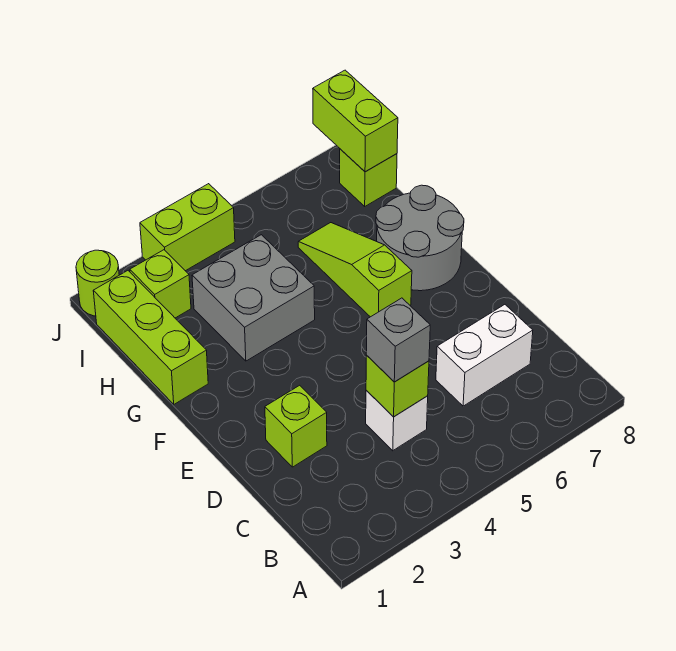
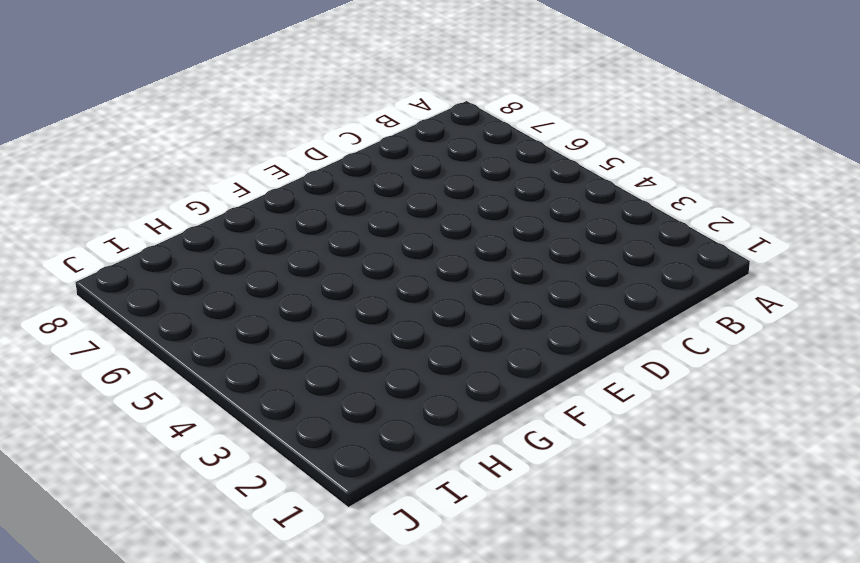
none -> white brick C4 level 1
none -> white brick C6:C7 level 1
none -> lime brick D2 level 1

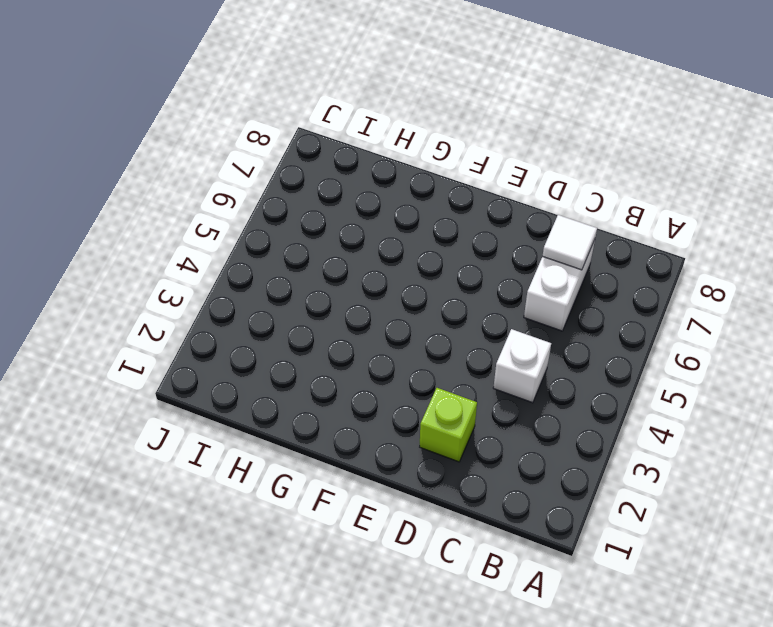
white tile C7 level 2 -> none
none -> lime slope F6:H6 level 1 top F
none -> grey round brick F7:G8 level 1
none -> lime brick G1:I1 level 1

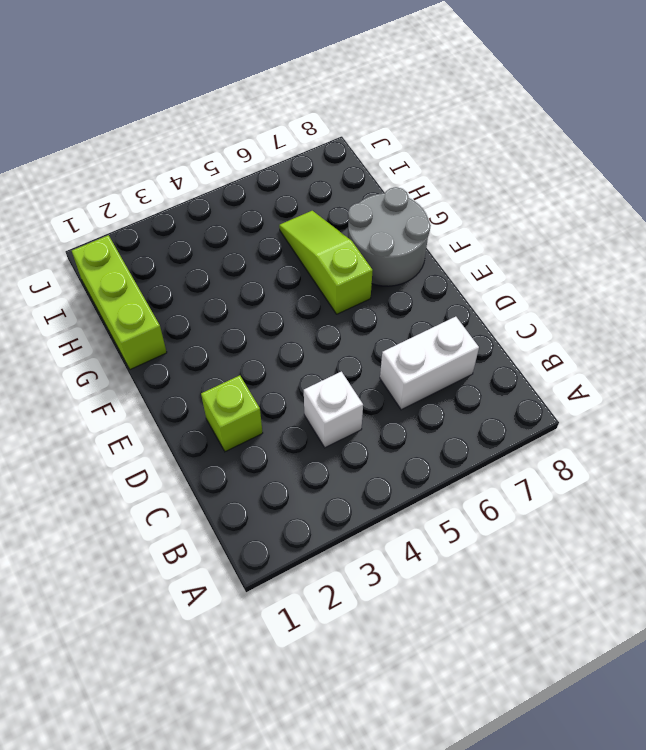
none -> grey brick G3:H4 level 1
none -> lime brick I2 level 1
none -> lime brick I8 level 1

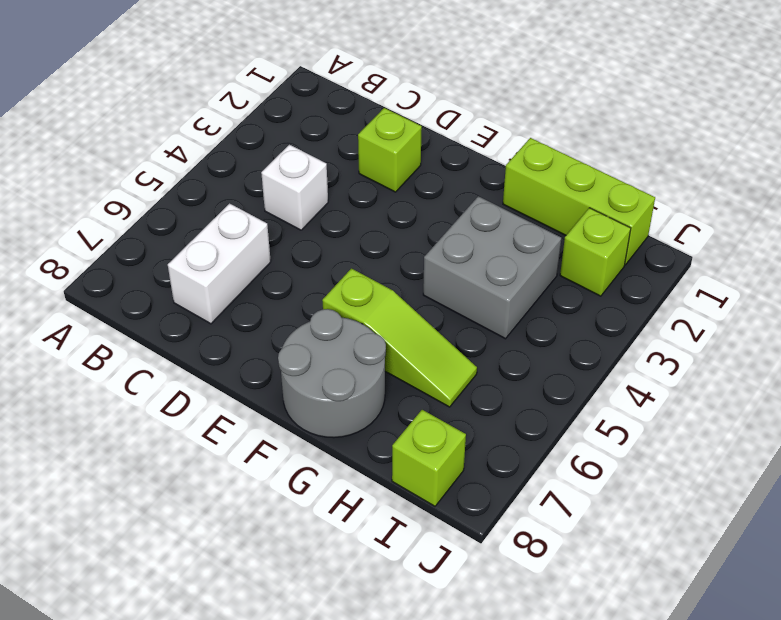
none -> lime round brick J1 level 1
none -> lime brick J3:J4 level 1
none -> lime brick C4 level 2

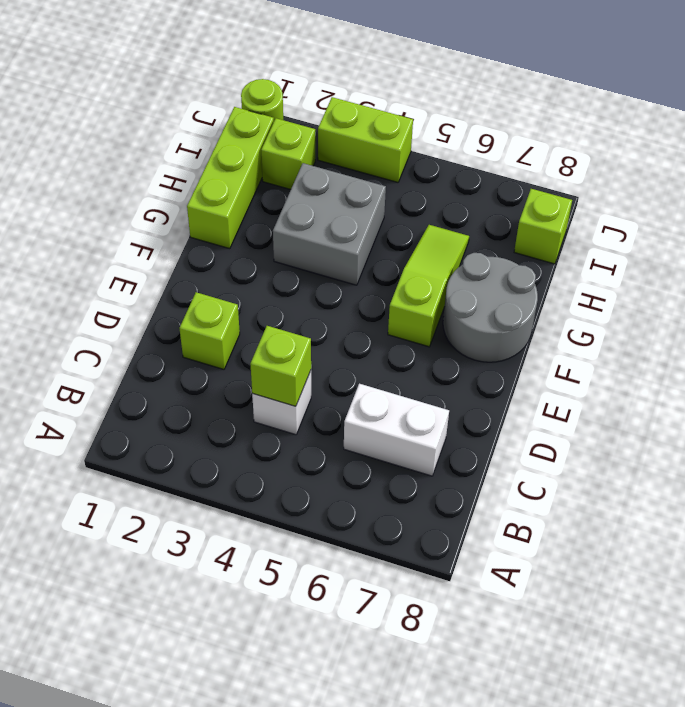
none -> lime brick I8:J8 level 2
none -> grey brick C4 level 3

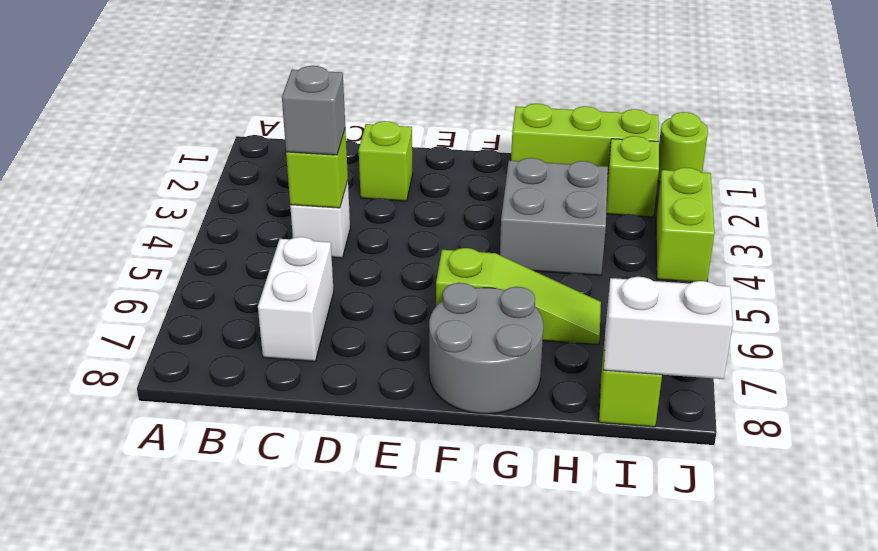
white brick I8:J8 level 2 -> lime brick I8:J8 level 2

